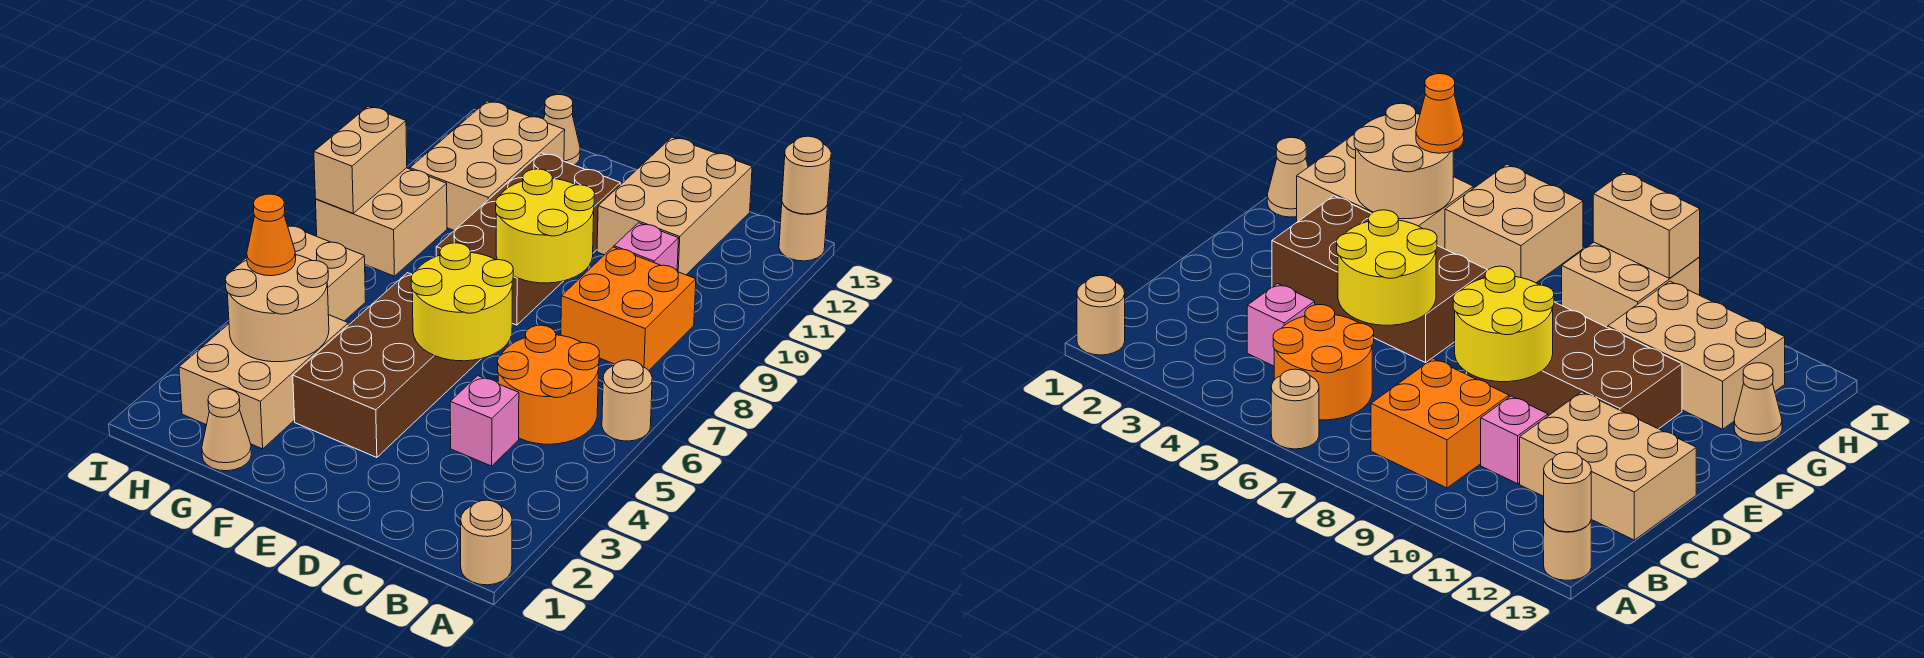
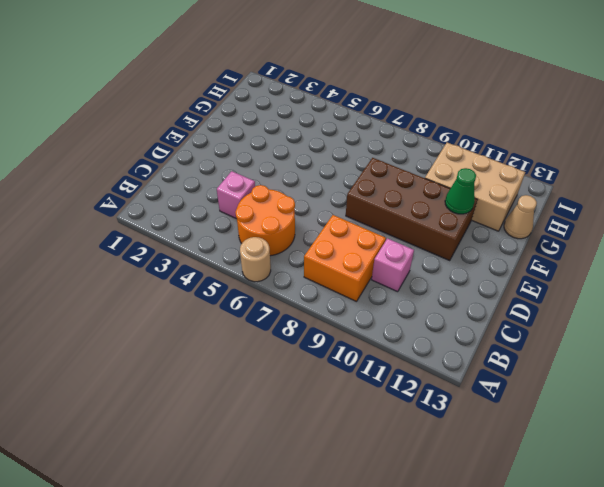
green cone F11 level 2 -> none
none -> tan round brick A1 level 1
none -> tan round brick A13 level 1
none -> tan brick C11:D13 level 1

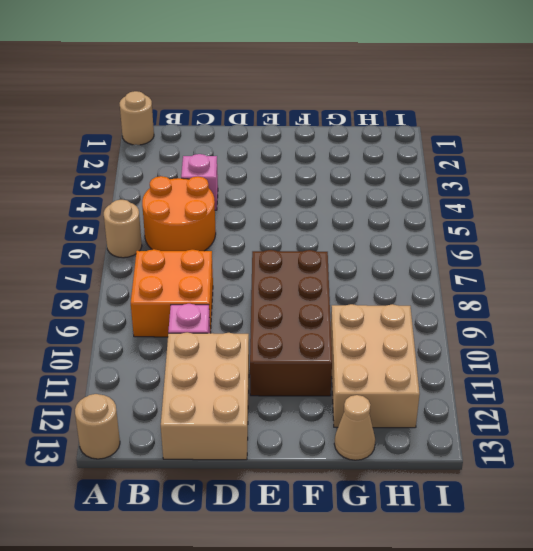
none -> brown brick E3:F6 level 1
none -> tan cone G1 level 1
none -> tan brick G2:H4 level 1

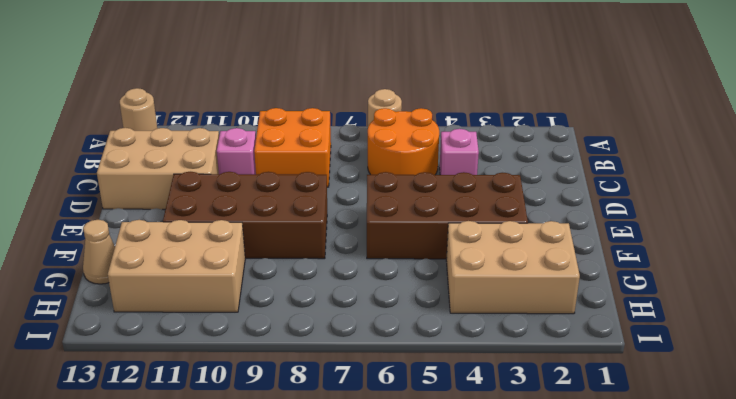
none -> tan round brick A1 level 1
none -> tan cone G1 level 1
none -> tan brick H5:I6 level 1

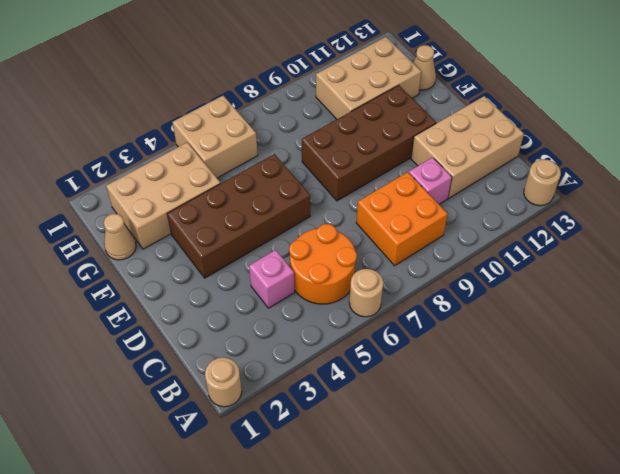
none -> tan brick H8:I9 level 1
none -> tan round brick A13 level 2
none -> yellow round brick D5:E6 level 2

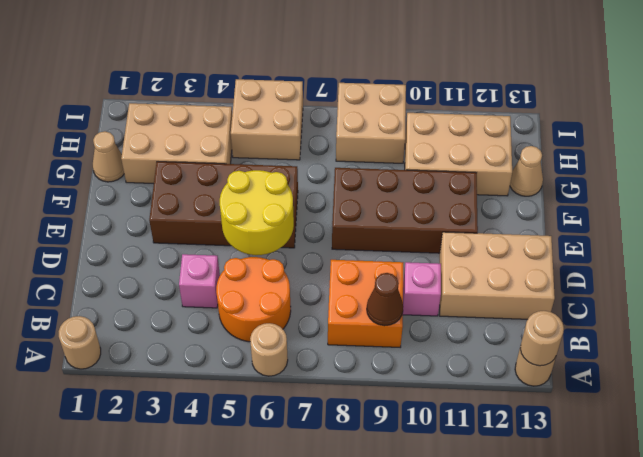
brown cone B9 level 2 -> none
none -> yellow round brick D8:E9 level 2
none -> tan round brick G3:H4 level 2
none -> tan brick I8:I9 level 2

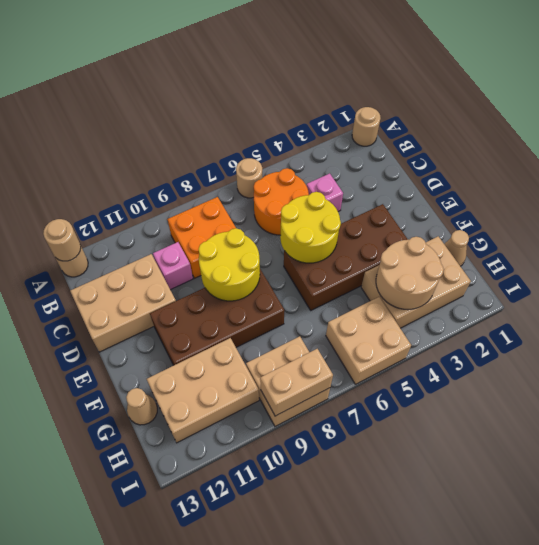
none -> orange cone H4 level 3

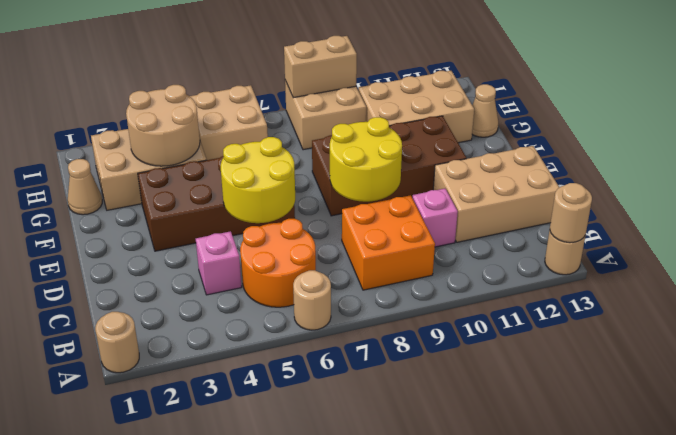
none -> orange cone H4 level 3

